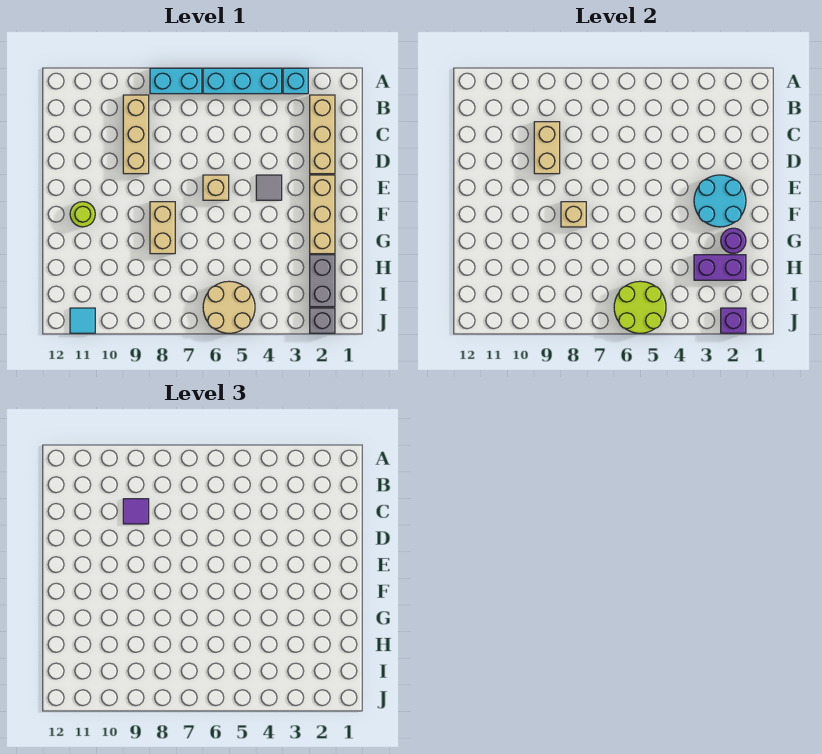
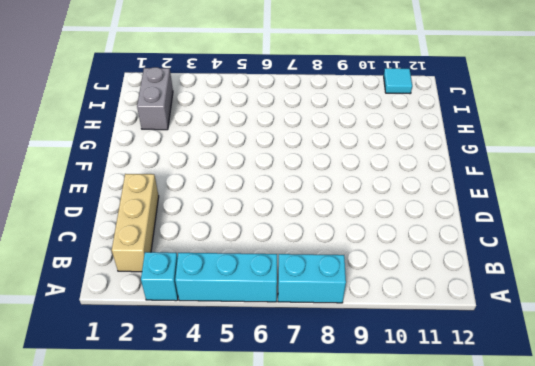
none -> tan brick B9:D9 level 1
none -> tan brick E2:G2 level 1
none -> grey tile E4 level 1

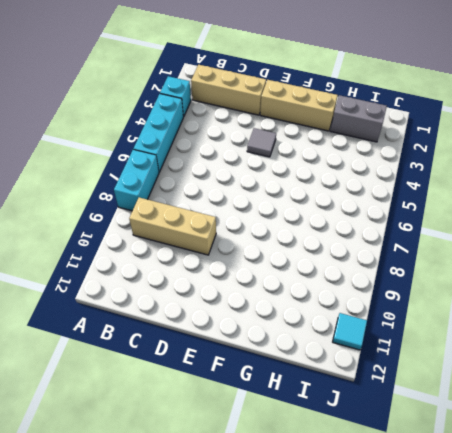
none -> tan brick E6 level 1
none -> tan brick F8:G8 level 1
none -> lime round brick F11 level 1

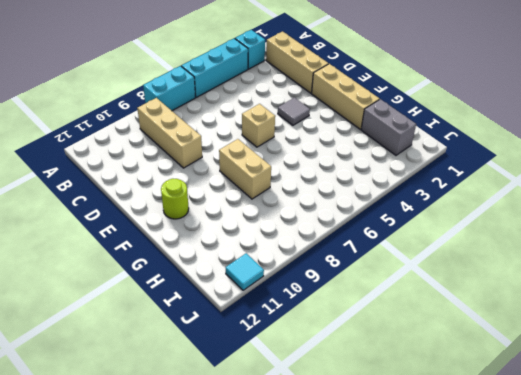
none -> tan round brick I5:J6 level 1
none -> grey brick J2 level 1
none -> tan brick C9:D9 level 2

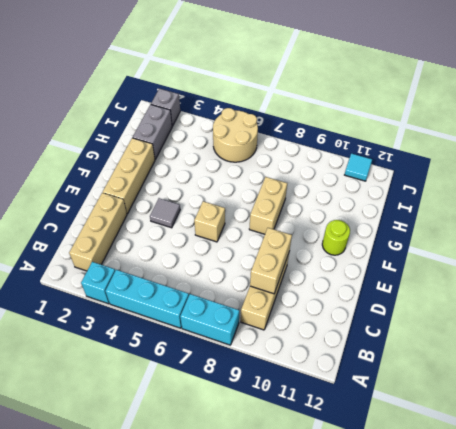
none -> cyan round brick E2:F3 level 2
none -> tan brick F8 level 2
none -> purple round brick G2 level 2

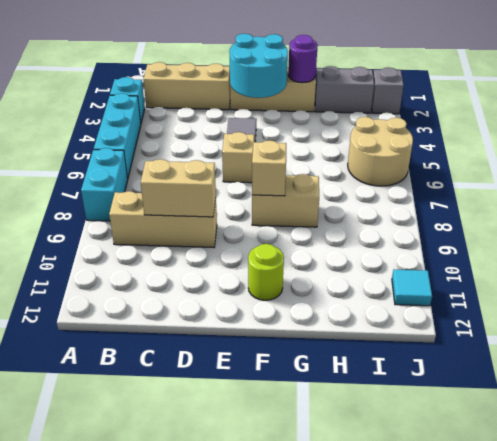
none -> purple brick H2:H3 level 2
none -> lime round brick I5:J6 level 2
none -> purple brick J2 level 2

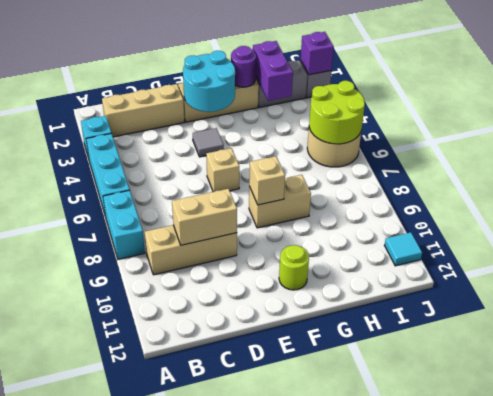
none -> purple tile C9 level 3

